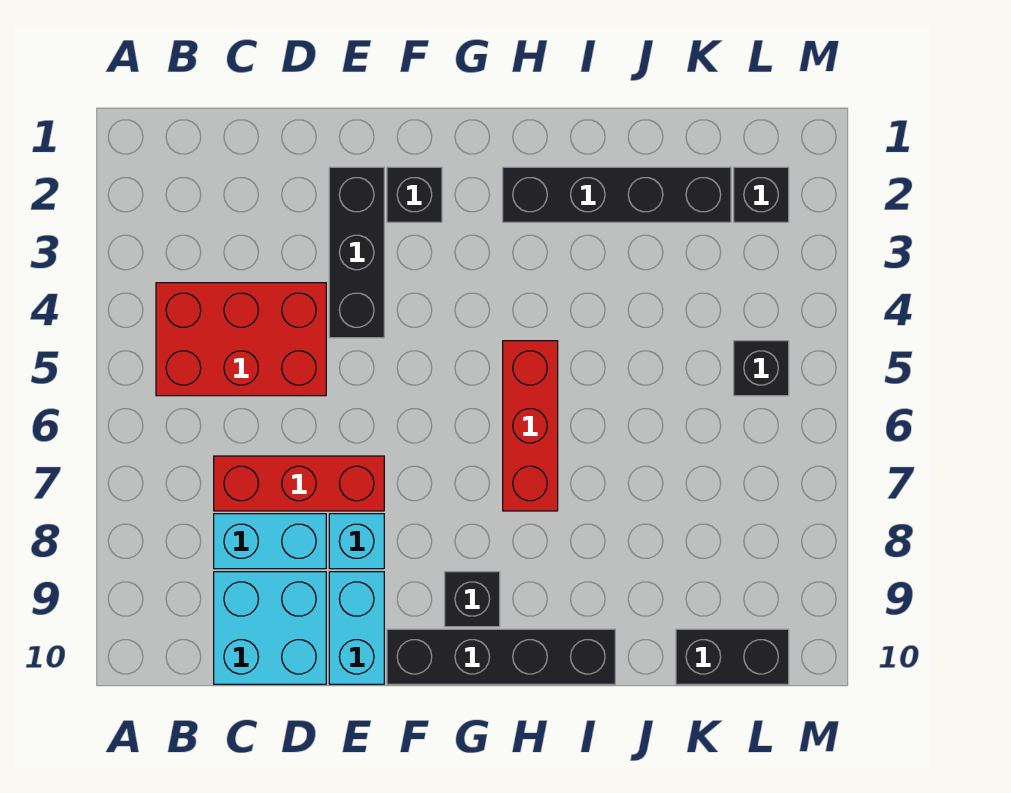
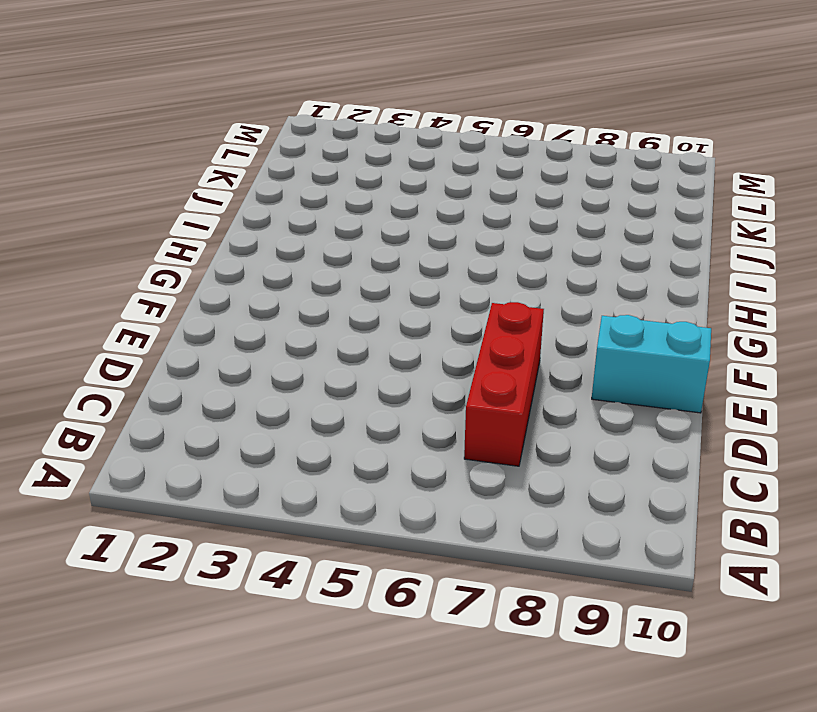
none -> red brick B4:D5 level 1
none -> cyan brick C8:D8 level 1
none -> cyan brick C9:D10 level 1

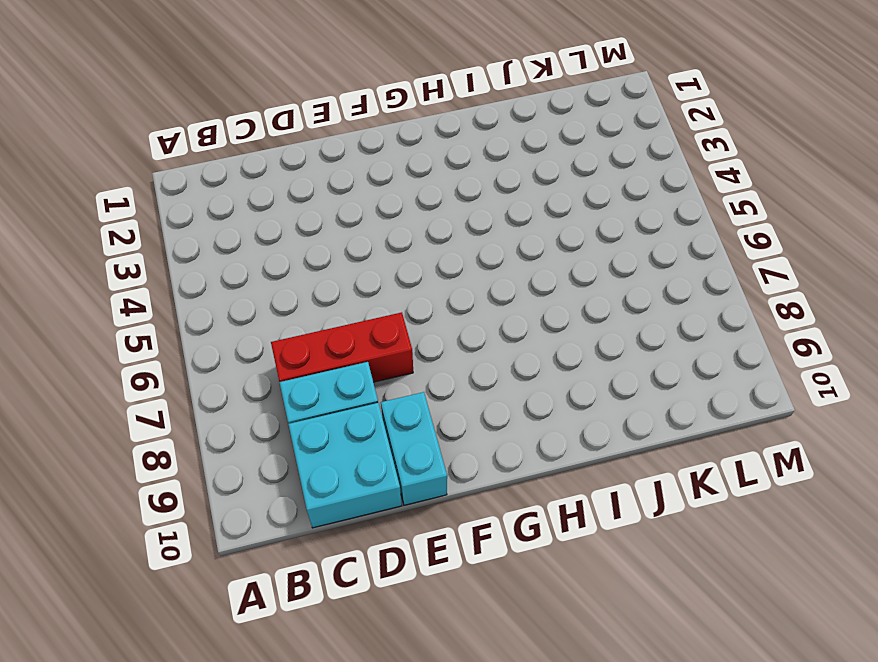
none -> red brick B4:D5 level 1
none -> black brick E2:E4 level 1
none -> cyan brick E8 level 1

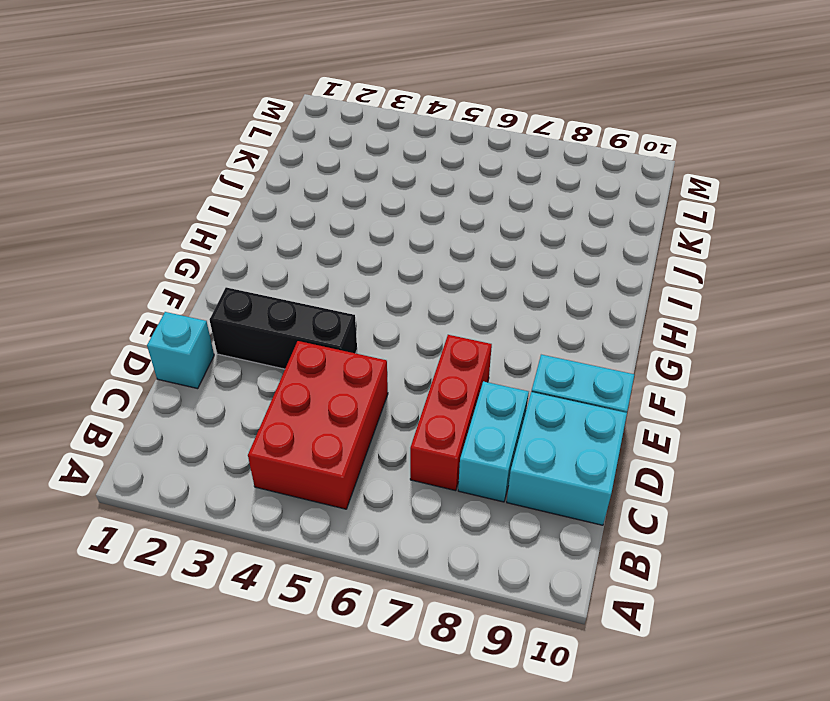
cyan brick D1 level 1 -> cyan brick E8 level 1
none -> black brick F2 level 1
none -> black brick F10:I10 level 1
none -> black brick G9 level 1

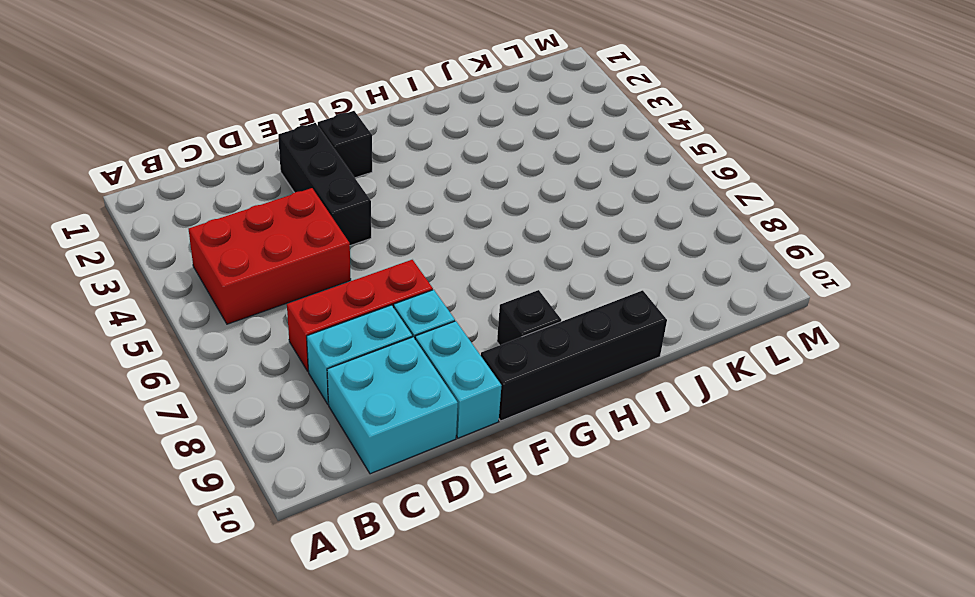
none -> black brick H2:K2 level 1
none -> red brick H5:H7 level 1
none -> black brick K10:L10 level 1

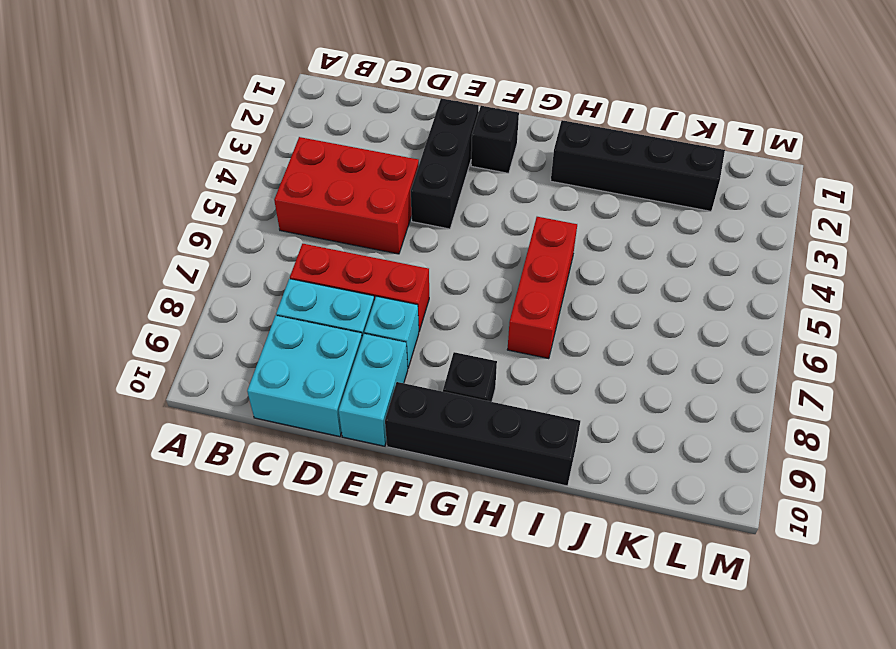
none -> black brick K10:L10 level 1
none -> black brick L2 level 1
none -> black brick L5 level 1

